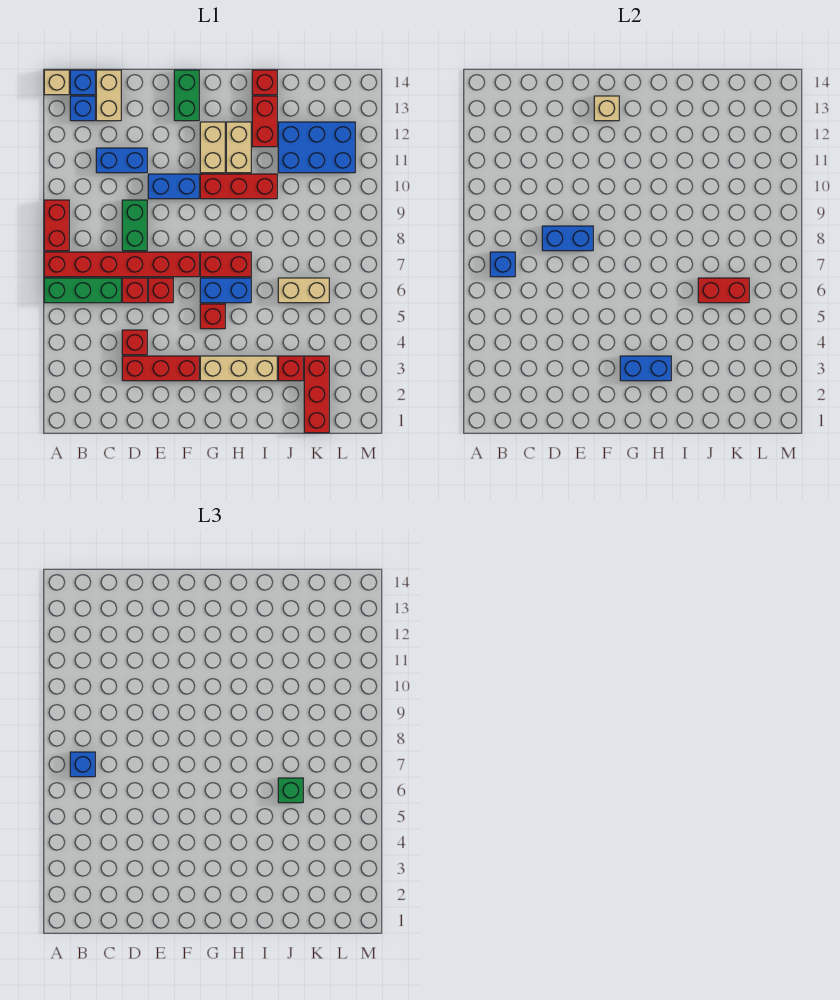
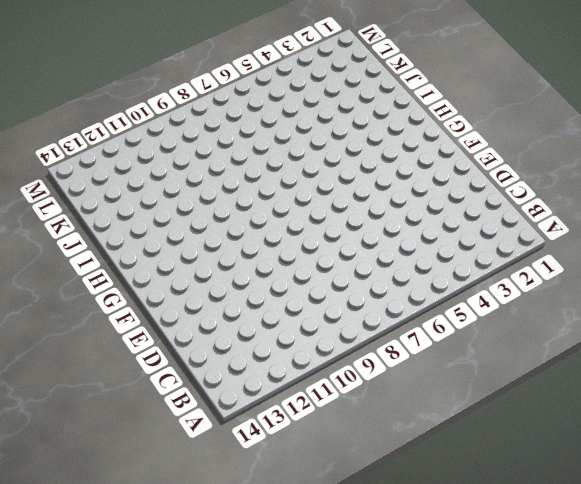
none -> green brick A6:C6 level 1
none -> red brick A7:F7 level 1
none -> red brick A8:A9 level 1
none -> tan brick A14 level 1

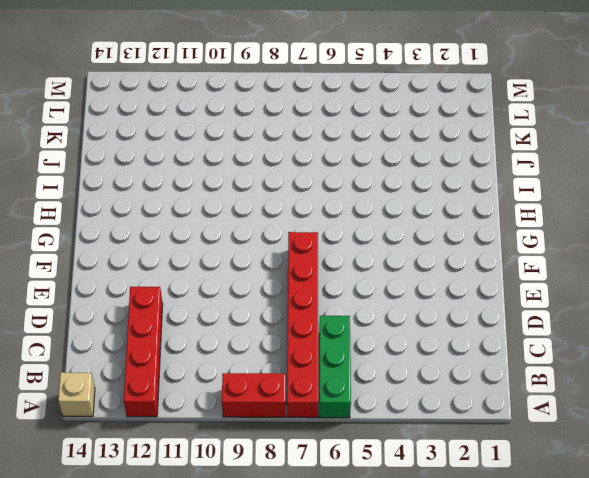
red brick A12:D12 level 1 -> none
none -> blue brick B13 level 1
none -> blue brick B14 level 1
none -> blue brick C11:D11 level 1
none -> tan brick C13:C14 level 1

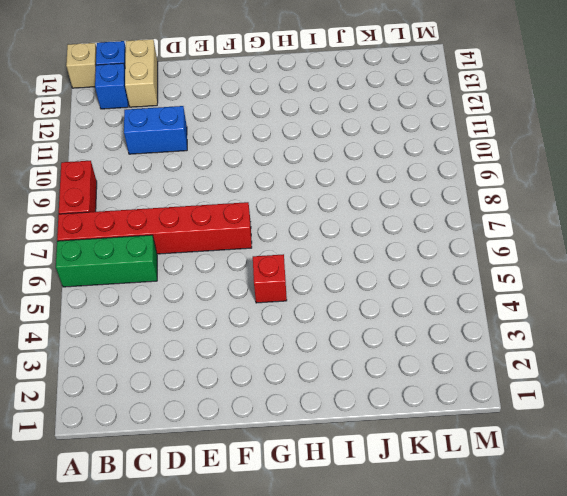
none -> red brick D3:F3 level 1
none -> red brick D4 level 1
none -> red brick D6 level 1
none -> green brick D8:D9 level 1

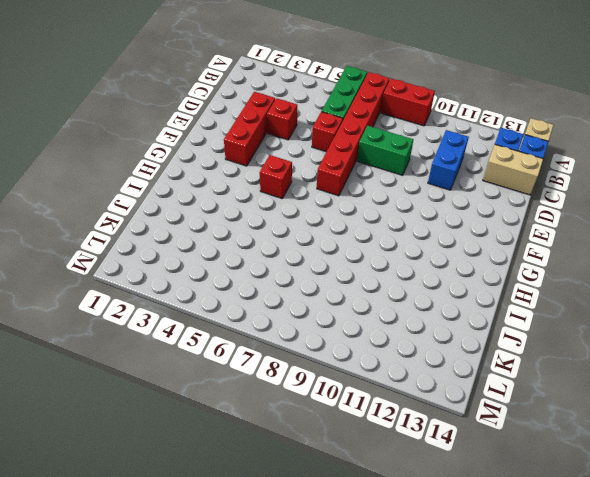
none -> red brick E6 level 1
none -> blue brick E10:F10 level 1
none -> green brick F13:F14 level 1
none -> tan brick G3:I3 level 1

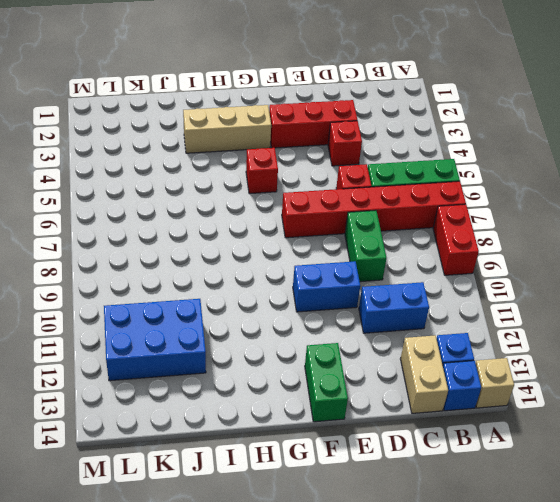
none -> red brick E6 level 1
none -> blue brick G6:H6 level 1
none -> red brick G7:H7 level 1
none -> red brick G10:I10 level 1

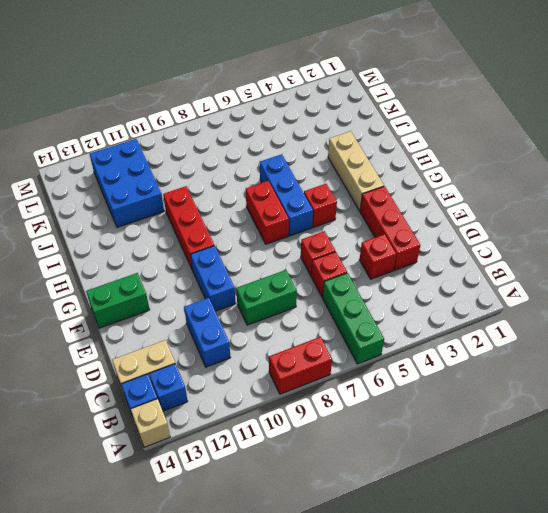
blue brick G6:I6 level 1 -> blue brick G6:H6 level 1
none -> red brick A7:F7 level 1
none -> tan brick G11:G12 level 1
none -> tan brick H11:H12 level 1
none -> red brick I12:I13 level 1

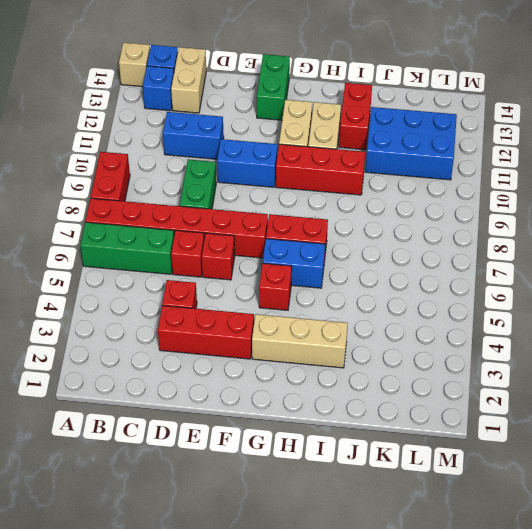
none -> red brick I14 level 1
none -> red brick J3 level 1
none -> tan brick J6:K6 level 1
none -> red brick K1:K3 level 1

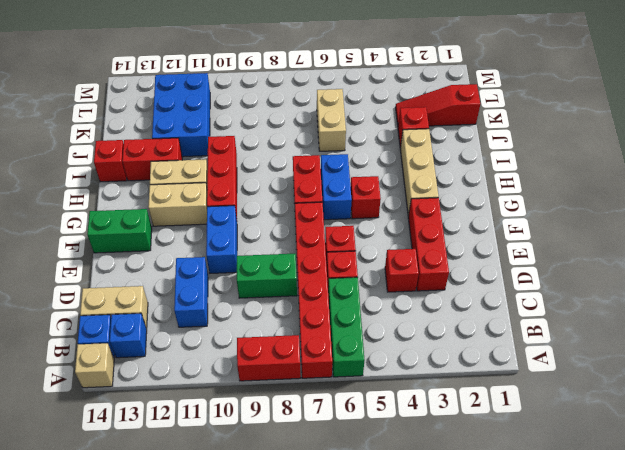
red slope K1:K3 level 1 top 1 -> red brick K1:K3 level 1
none -> blue brick B7 level 2
none -> blue brick D8:E8 level 2
none -> tan brick F13 level 2
none -> blue brick G3:H3 level 2

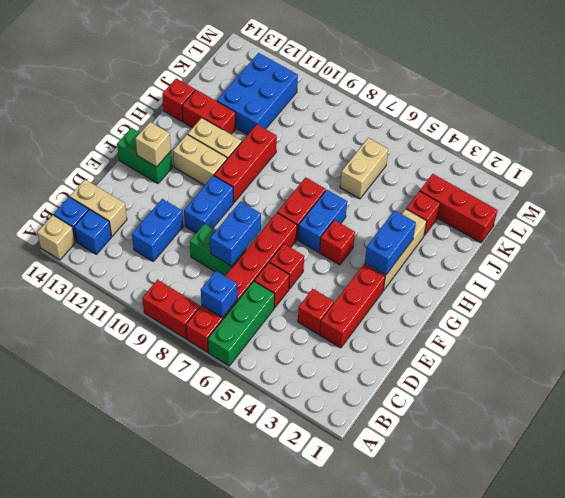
none -> red brick J6:K6 level 2
none -> blue brick B7 level 3
none -> green brick J6 level 3

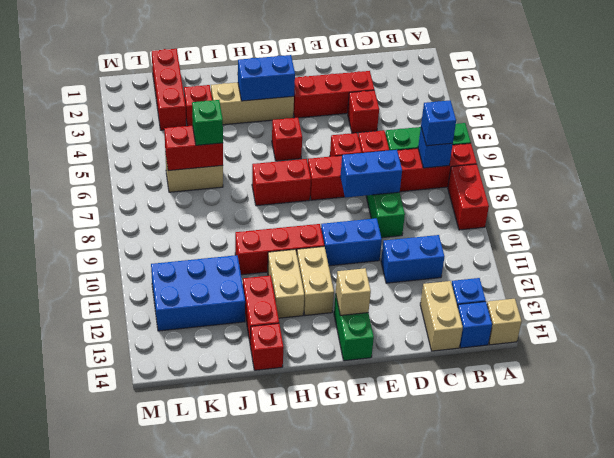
none -> blue brick G6:H6 level 1

